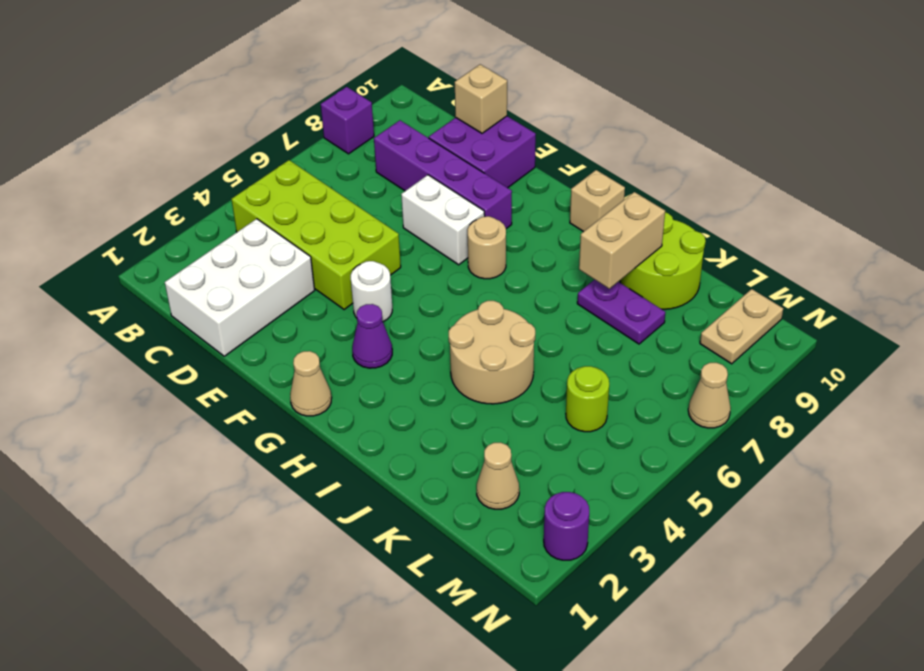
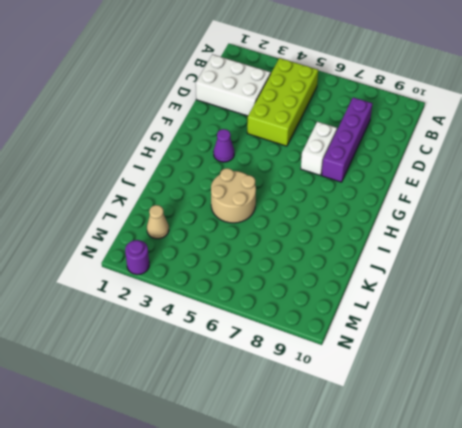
none -> purple brick A8 level 1
none -> purple brick D9:E10 level 1
none -> white round brick F4 level 1

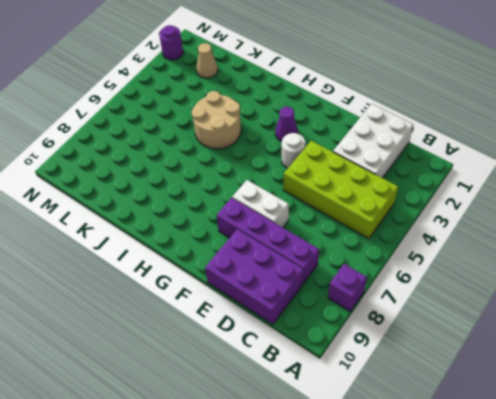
purple brick C9:E10 level 1 -> purple brick D9:E10 level 1
none -> tan cone G1 level 1
none -> tan round brick G7 level 1
none -> tan brick H10 level 1

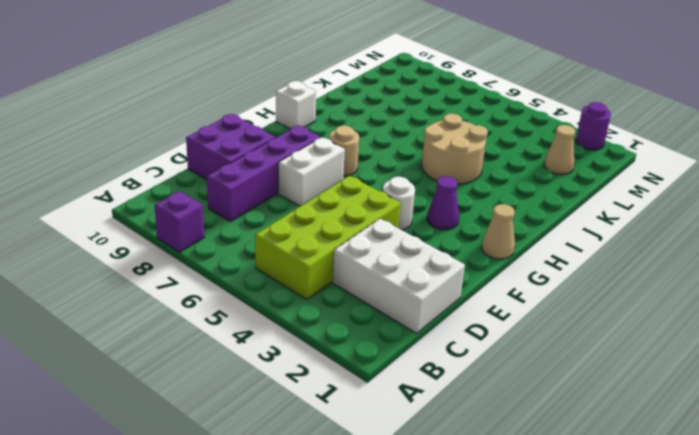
white brick H10 level 1 -> tan brick H10 level 1
none -> purple plate J8:K8 level 1
none -> lime round brick J9:K10 level 1
none -> lime round brick L5 level 1

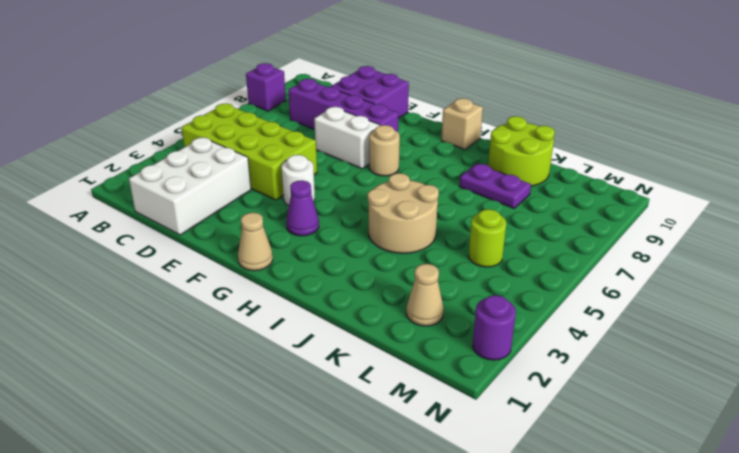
none -> tan plate M9:M10 level 1
none -> tan cone N7 level 1
none -> tan brick D10 level 2

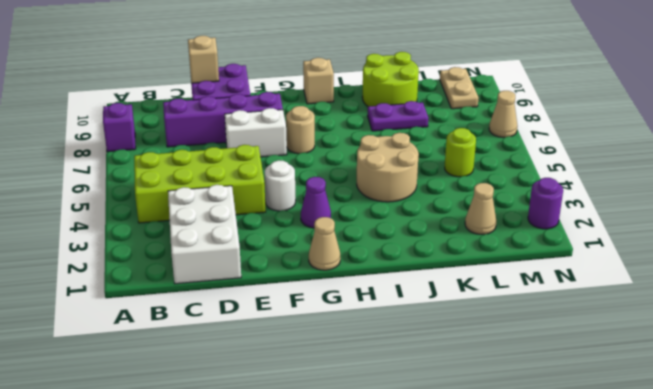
none -> tan brick J8:J9 level 2

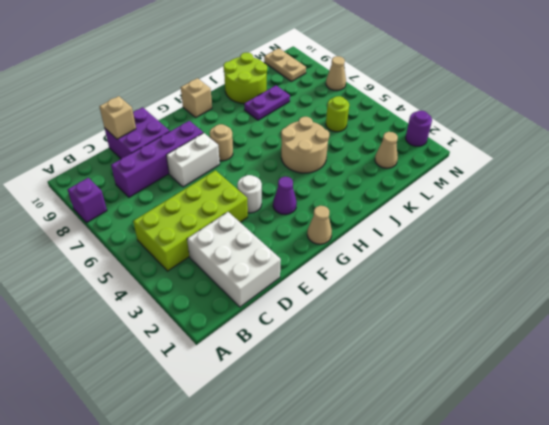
none -> tan brick J8:J9 level 2

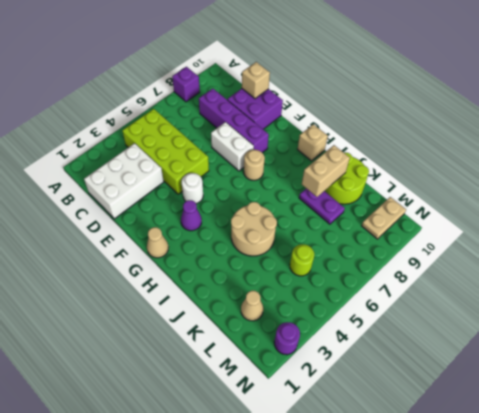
none -> tan cone N7 level 1

